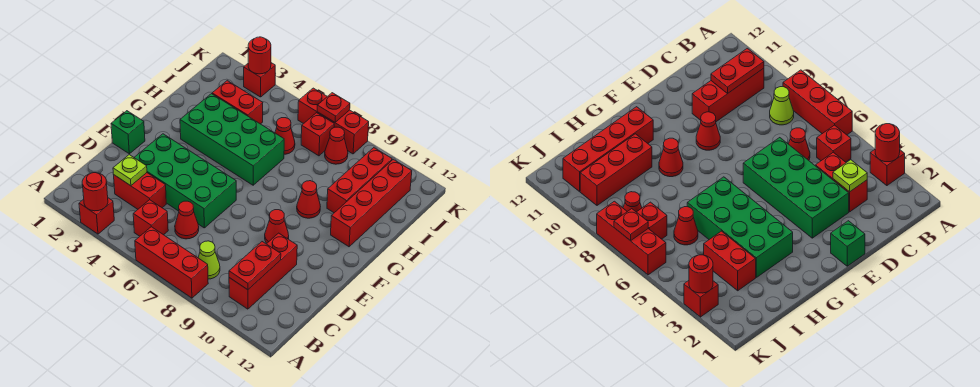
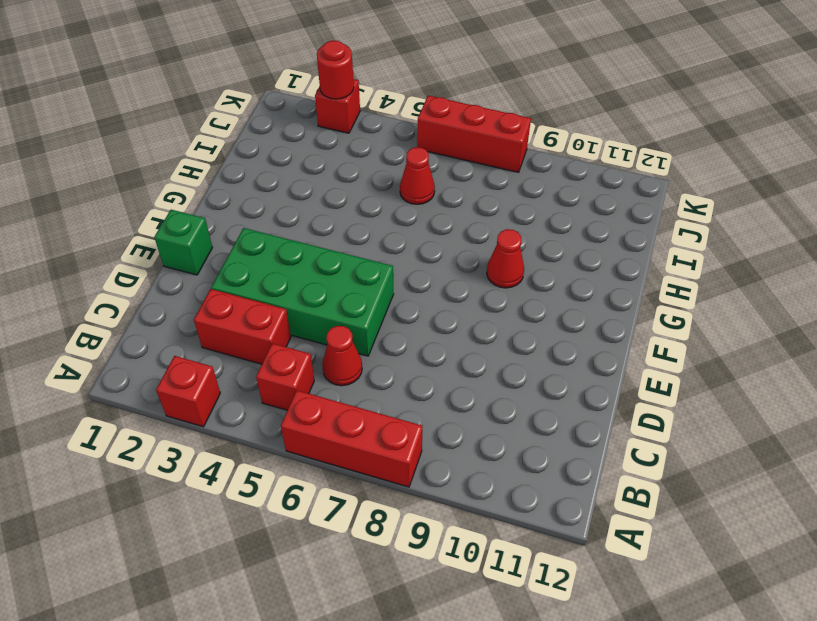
none -> lime cone B8 level 1
none -> red brick B10:D10 level 1
none -> red cone E9 level 1

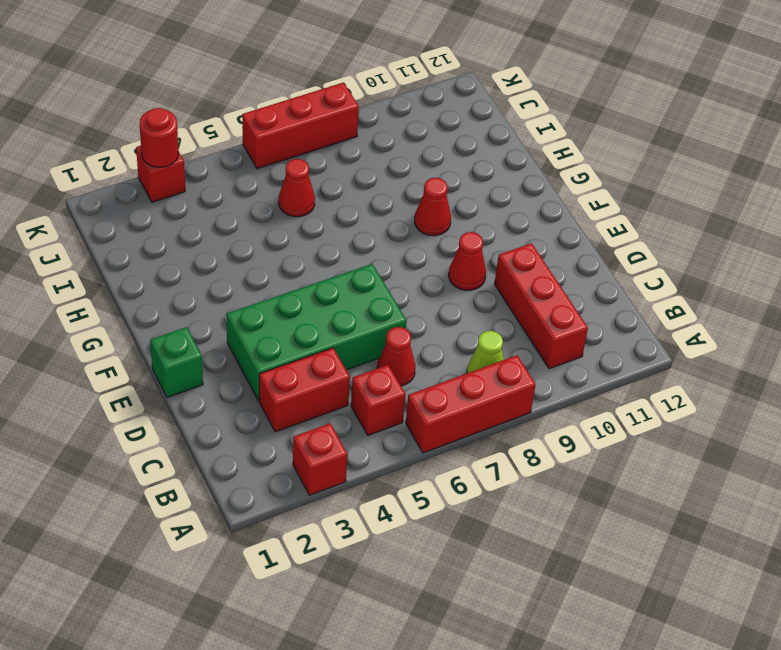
none -> green brick G3:H6 level 1
none -> red brick G11:J11 level 1
none -> red brick H10:J10 level 1

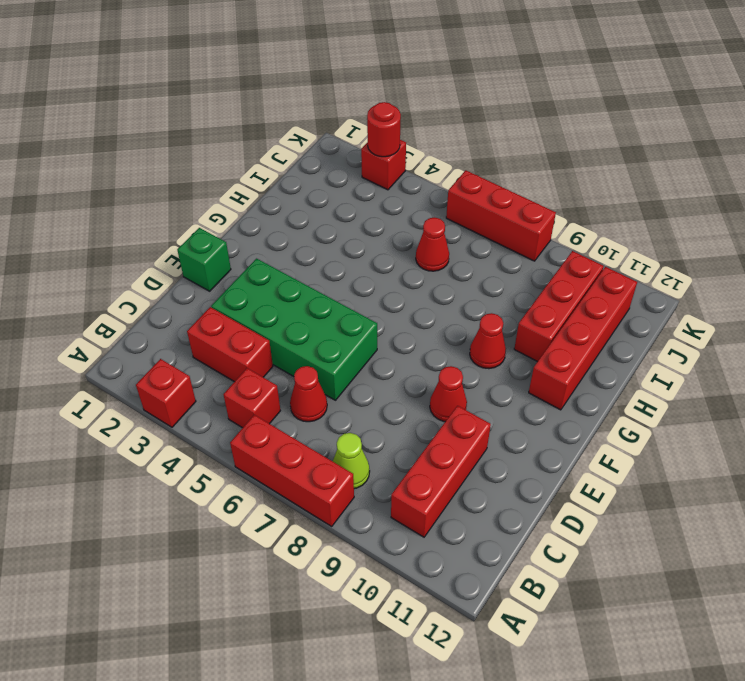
none -> green brick G3:H6 level 1
none -> red brick I3:I4 level 1
none -> red brick J7 level 1

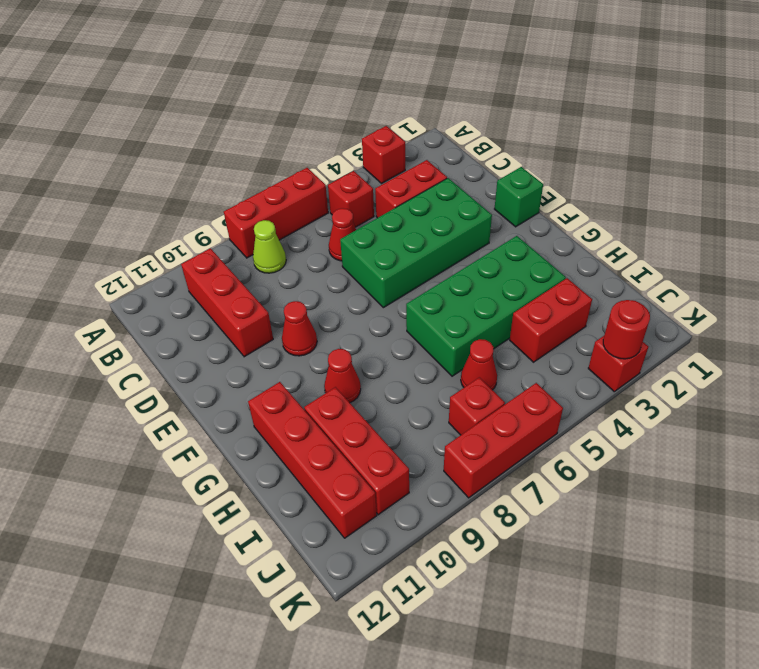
none -> red cone J8 level 1
none -> red round brick A3 level 2
none -> red plate B10:C10 level 2

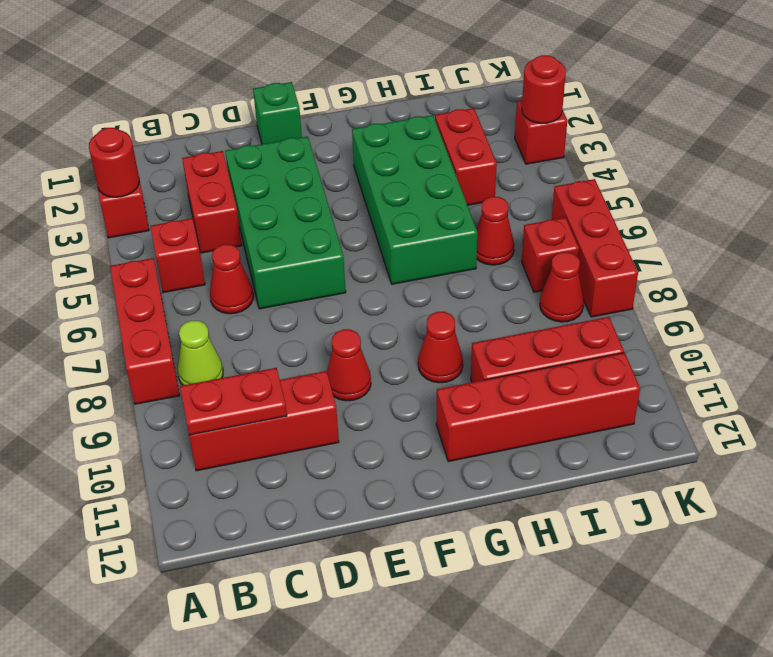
none -> lime plate C3 level 2
none -> red plate K7 level 2

